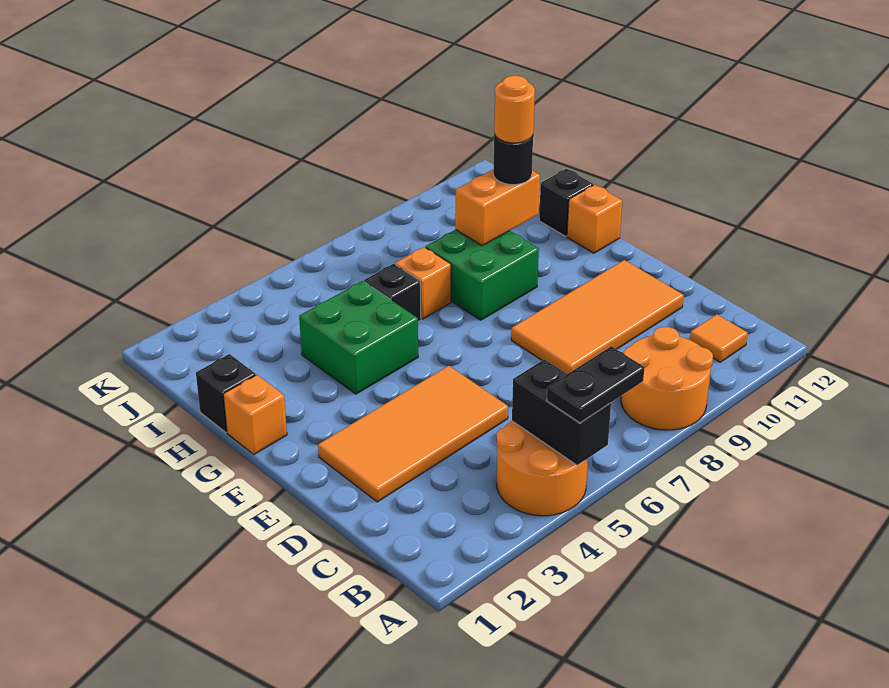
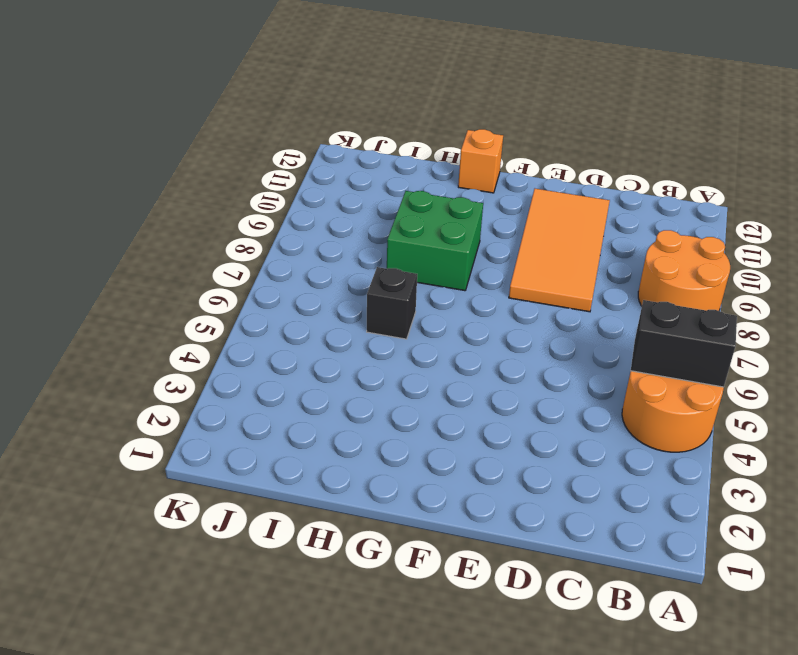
none -> orange tile B11 level 1
none -> orange tile D2:E5 level 1
none -> orange brick G1 level 1

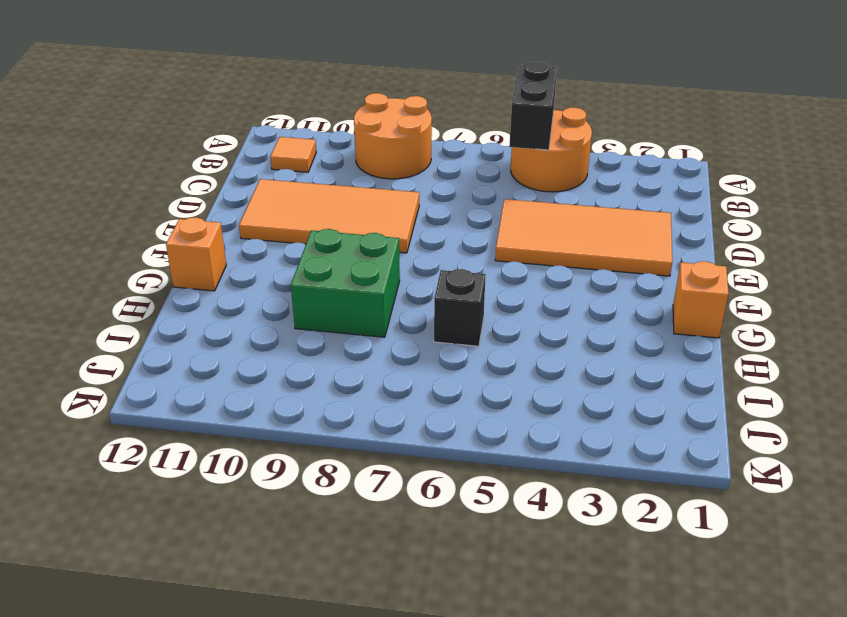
none -> green brick G4:H5 level 1
none -> black brick H1 level 1
none -> orange brick H7 level 1

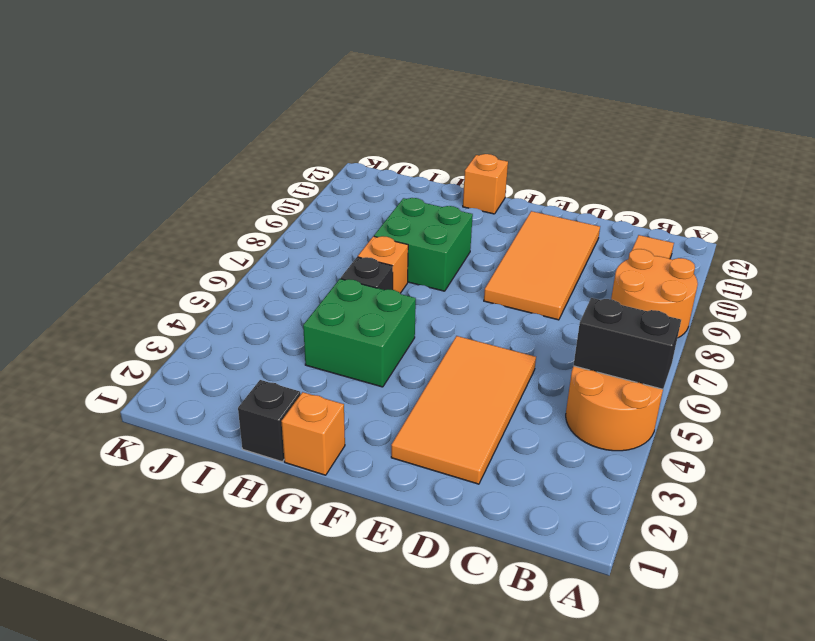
none -> black brick H12 level 1
none -> orange brick H9:H10 level 2
none -> black plate A5:A6 level 3

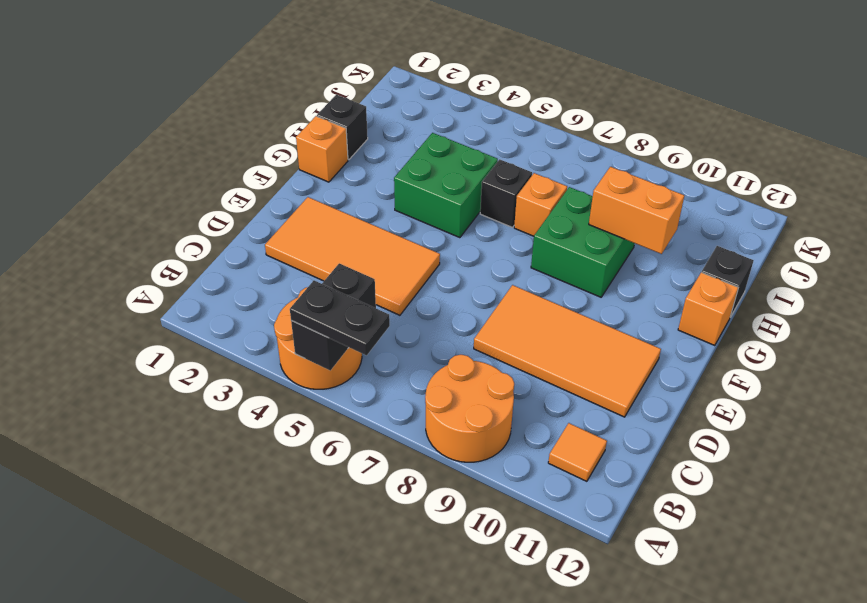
none -> black round brick H10 level 3
none -> orange round brick H10 level 4

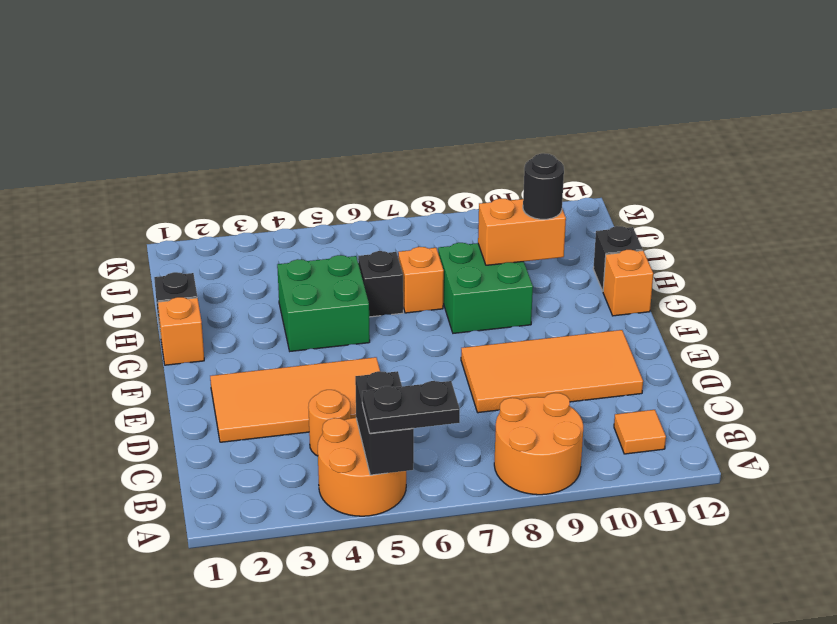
orange round brick C4 level 1 -> orange round brick H10 level 4

